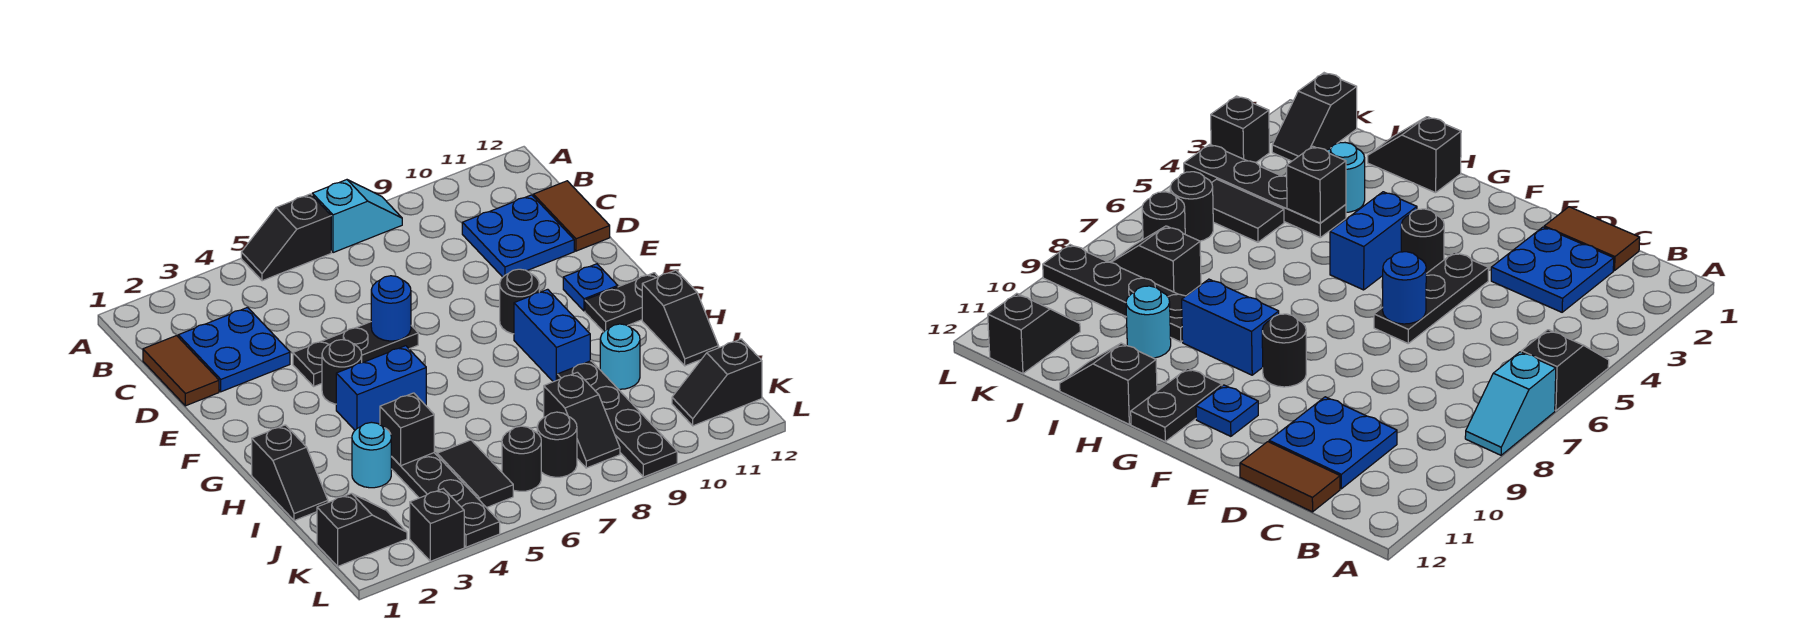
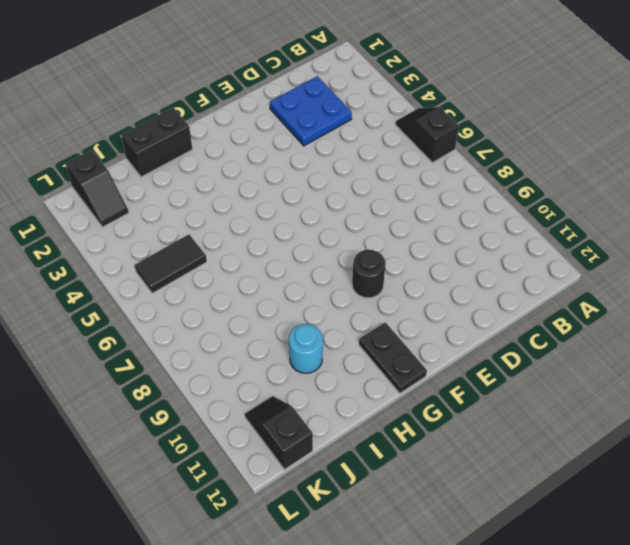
black brick H1:I1 level 1 -> black slope H1:I1 level 1 top H
none -> cyan slope A7:A8 level 1 top 7
none -> brown tile C1:D1 level 1
none -> blue plate C10:D11 level 1

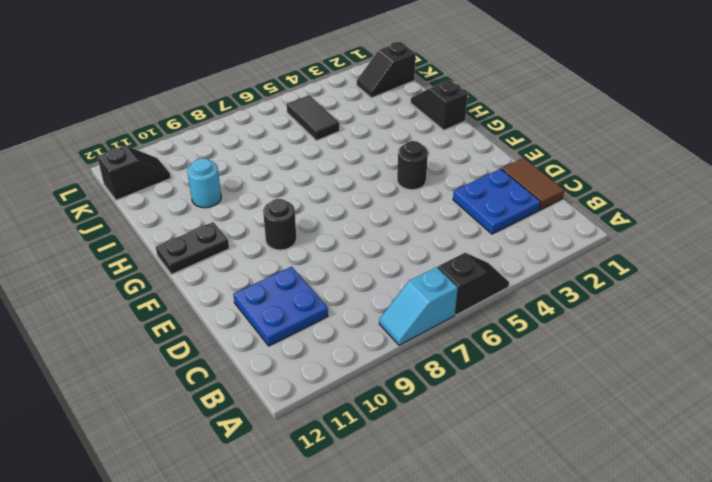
none -> brown tile C12:D12 level 1
none -> black plate E4:E6 level 1
none -> blue plate F11 level 1

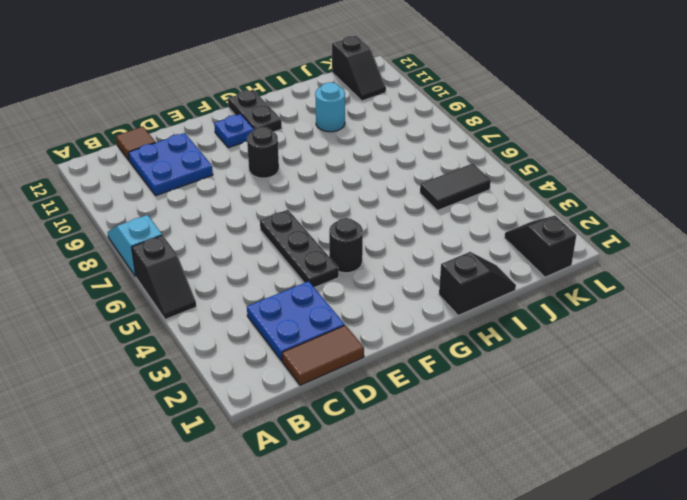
brown tile C12 level 1 -> brown tile C12:D12 level 1
none -> blue brick G4:G5 level 1
none -> blue brick G9:H9 level 1
none -> black slope H12:I12 level 1 top H

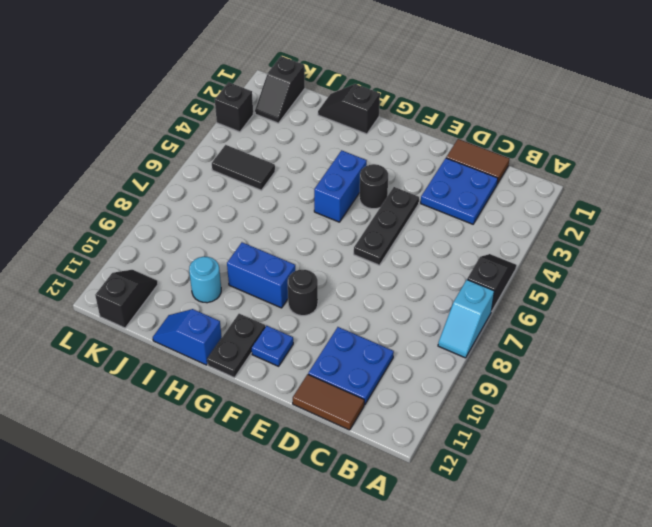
blue slope H12:I12 level 1 top H -> black slope H12:I12 level 1 top H
none -> cyan round brick I3 level 1
none -> black plate I4:L4 level 1
none -> black plate I9:L9 level 1

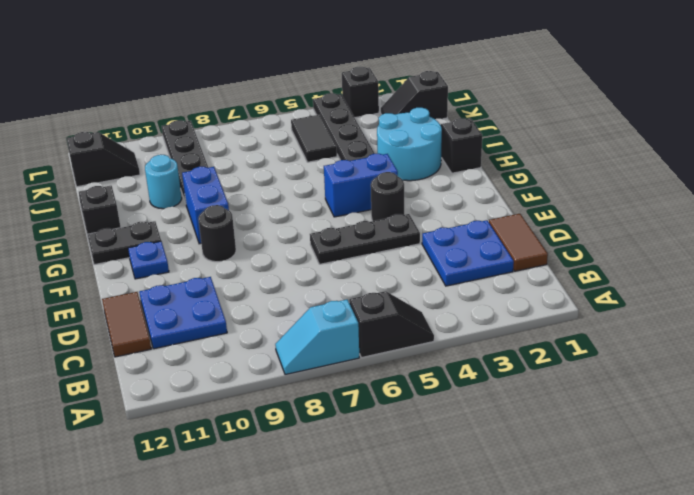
cyan round brick H2:I3 level 1 -> cyan round brick I3 level 1
none -> black slope J8:K8 level 1 top J
none -> black round brick K6 level 1
none -> black round brick K7 level 1

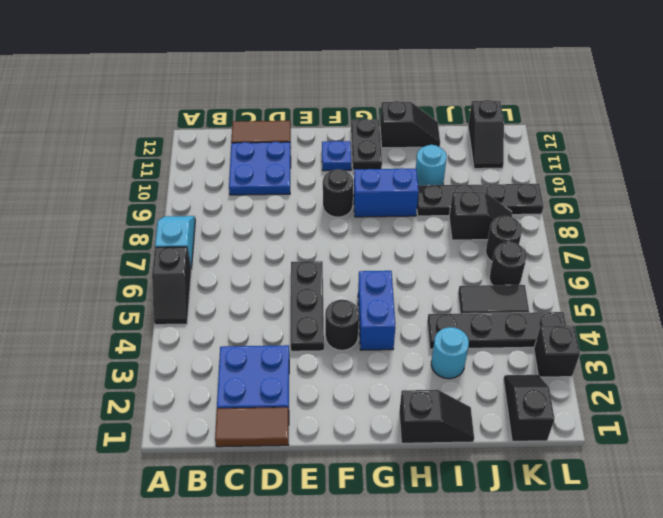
none -> blue round brick E6 level 2
none -> black brick I4 level 2

